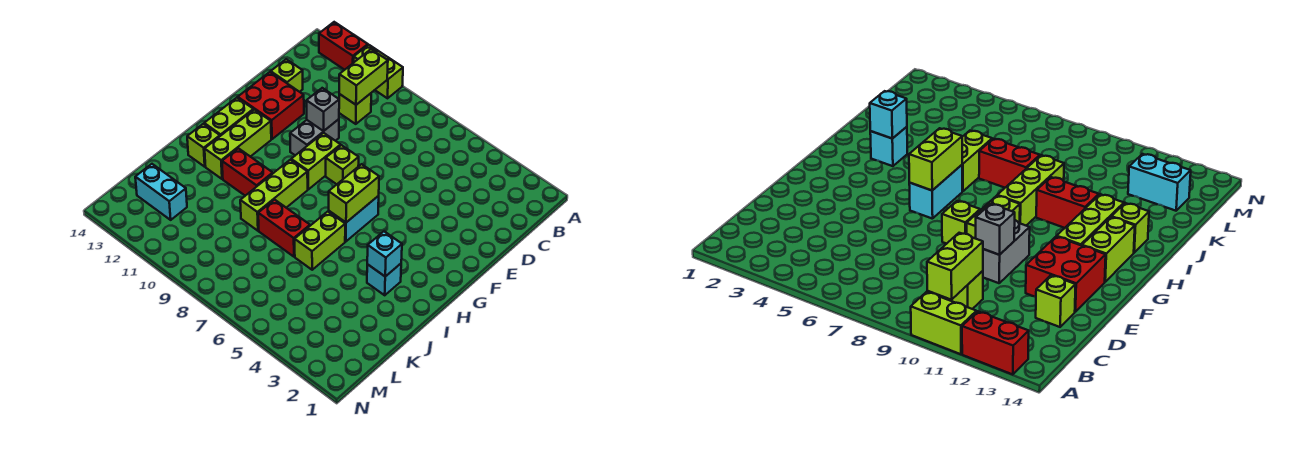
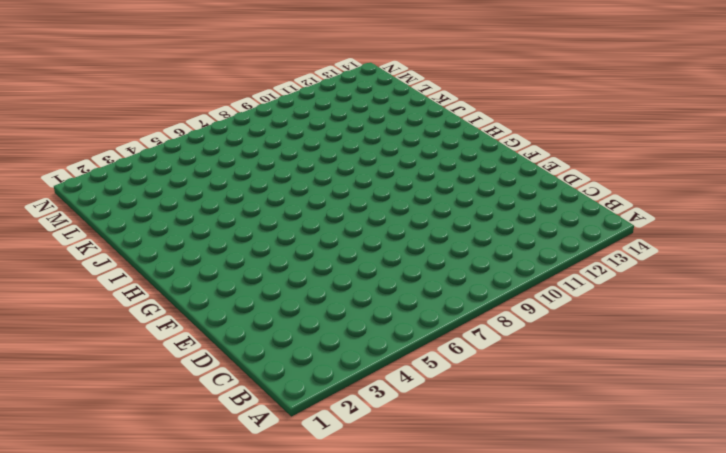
none -> lime brick A10:A11 level 1
none -> red brick A12:A13 level 1
none -> lime brick C10 level 1

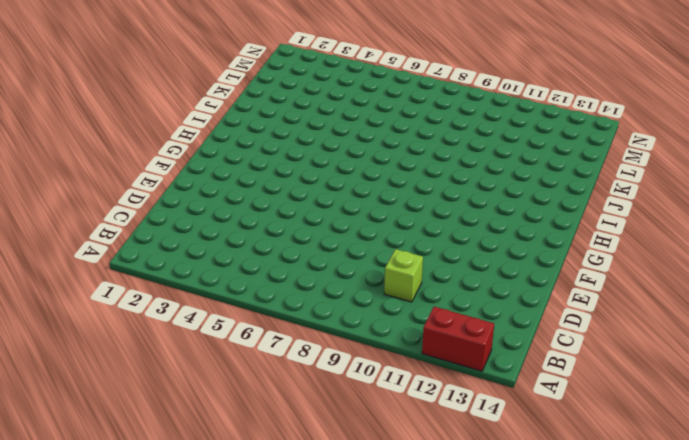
none -> lime brick A10:A11 level 1
none -> lime brick D13 level 1
none -> grey brick E10:F10 level 1

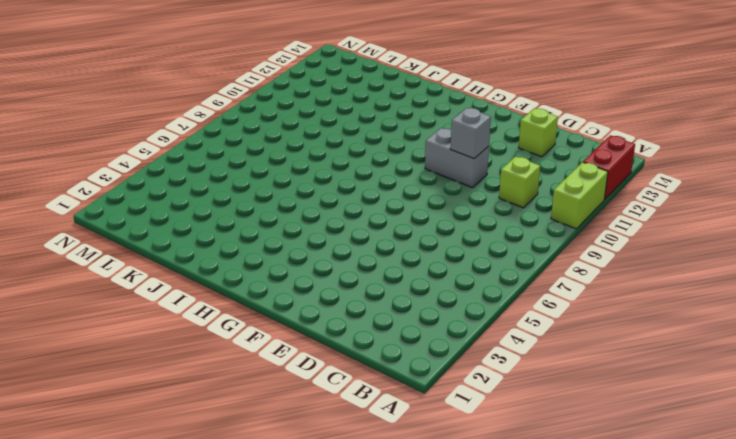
none -> red brick E12:F13 level 1
none -> lime brick F8 level 1
none -> lime brick F9:G9 level 1

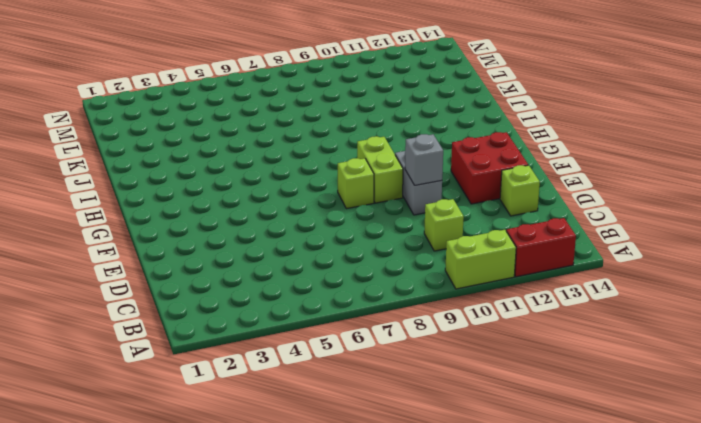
none -> cyan brick G6:H6 level 1
none -> lime brick G12:I12 level 1
none -> lime brick G13:H13 level 1

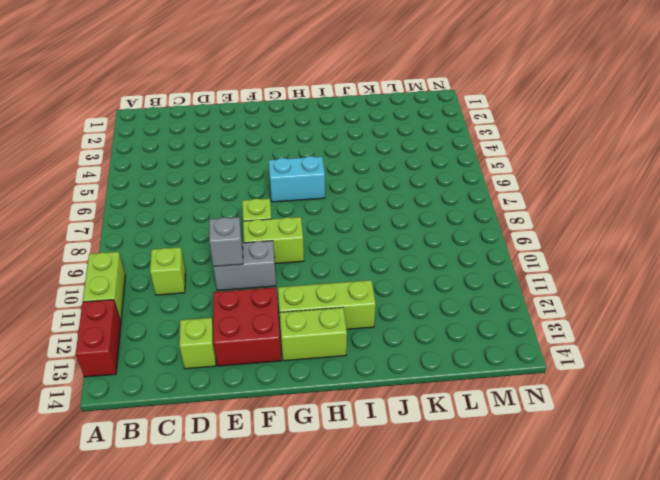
none -> lime brick H9:J9 level 1
none -> cyan brick I3 level 1
none -> lime brick I6:J6 level 1

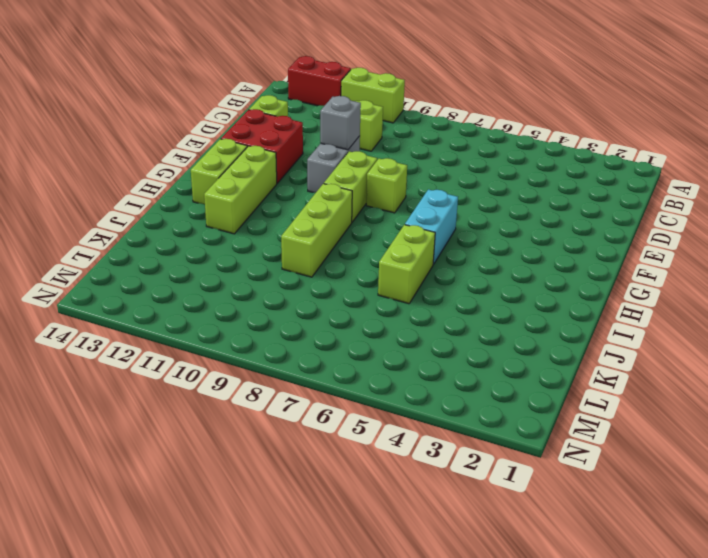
none -> cyan brick I3 level 1
none -> red brick I10:I11 level 1
none -> lime brick I13 level 1

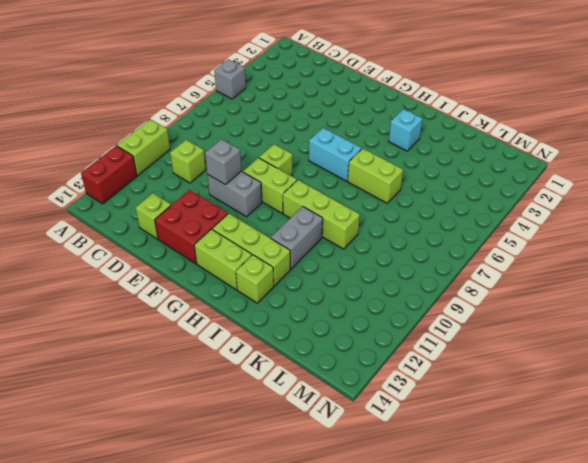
grey brick A5 level 1 -> none
grey brick I10:I11 level 1 -> red brick I10:I11 level 1
none -> red brick J7:J8 level 1
none -> cyan brick L12:L13 level 1
none -> lime brick B10:C10 level 2

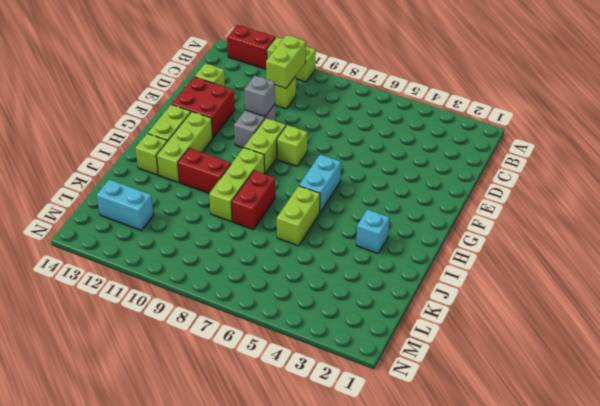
red brick I8:J8 level 1 -> red brick J7:J8 level 1
none -> lime brick G6:H6 level 2
none -> cyan brick I3 level 2

